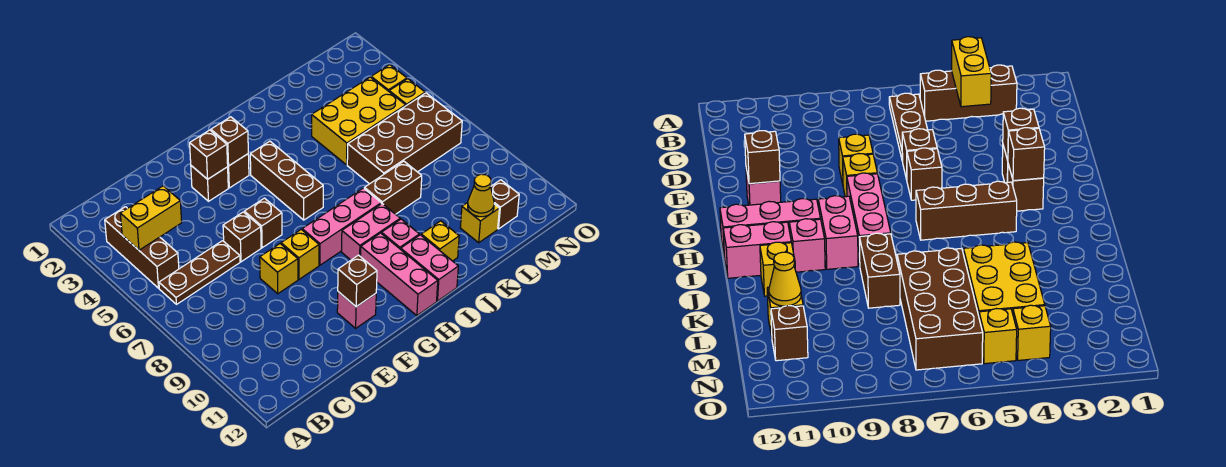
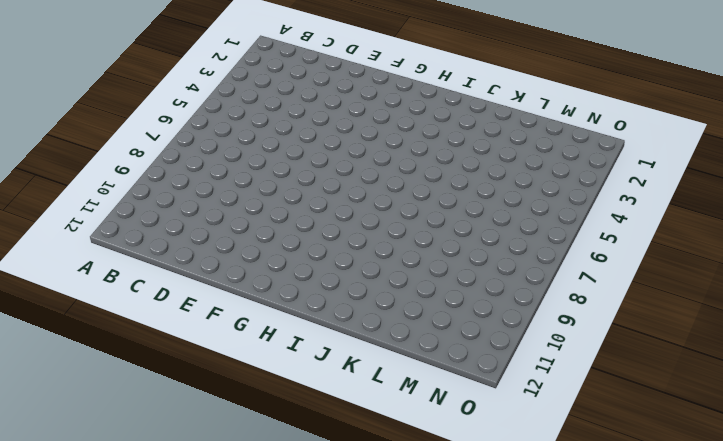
none -> brown brick B3:B5 level 1
none -> brown plate B6:D6 level 1
none -> brown brick E6 level 1

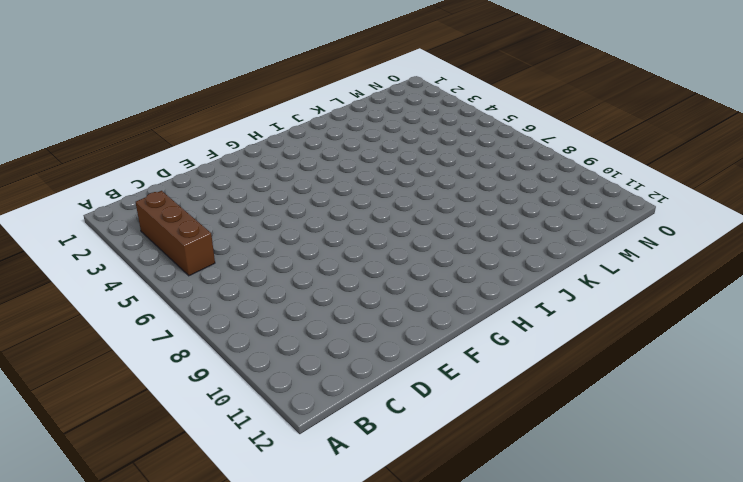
none -> brown plate B6:D6 level 1
none -> brown brick E6 level 1
none -> yellow brick E8 level 1

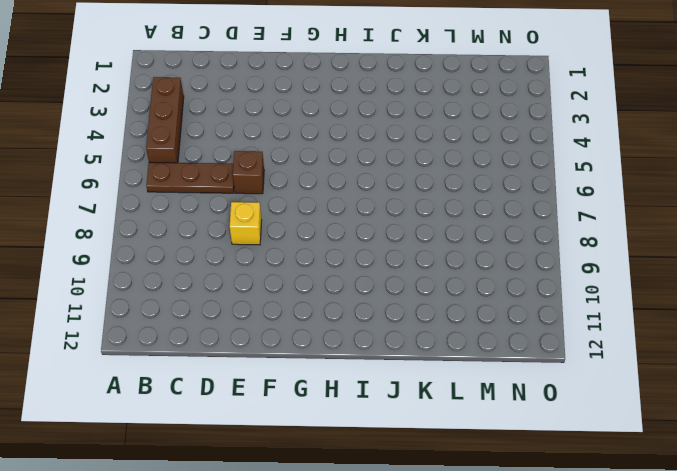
none -> brown brick F3 level 1
none -> brown brick F6 level 1
none -> yellow brick F8 level 1

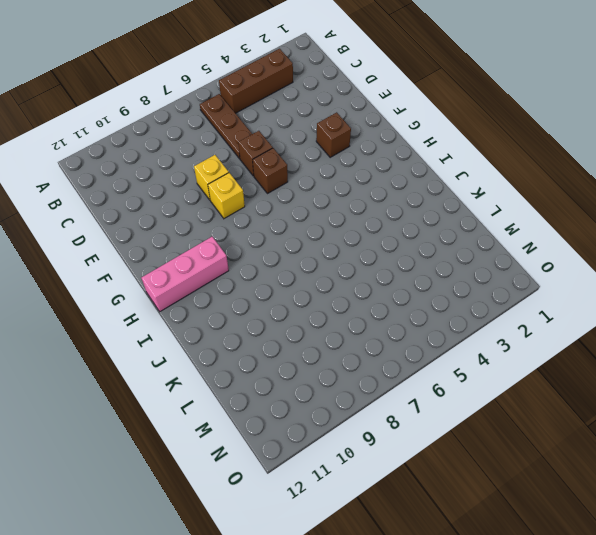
none -> pink brick F11 level 1
none -> brown brick G3 level 1
none -> pink brick G8:I8 level 1

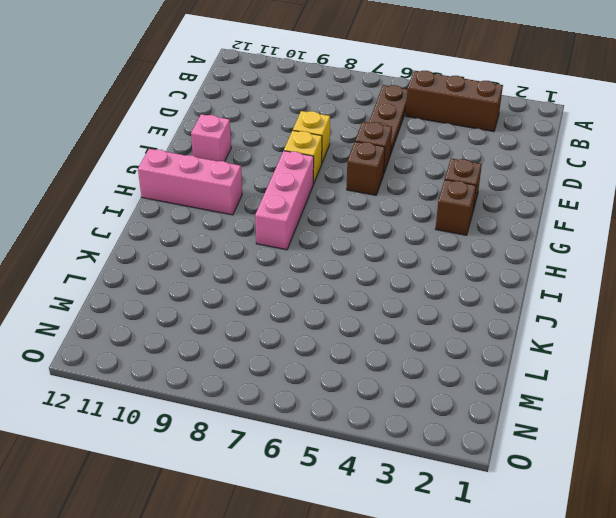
none -> brown brick H4:H6 level 1
none -> pink brick H9:I9 level 1
none -> pink brick I10 level 1

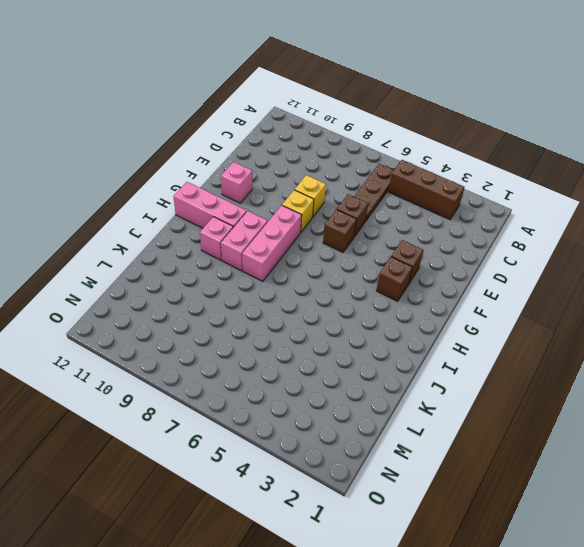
none -> brown brick H4:H6 level 1
none -> pink brick I11:I12 level 1
none -> brown brick J8:K8 level 1

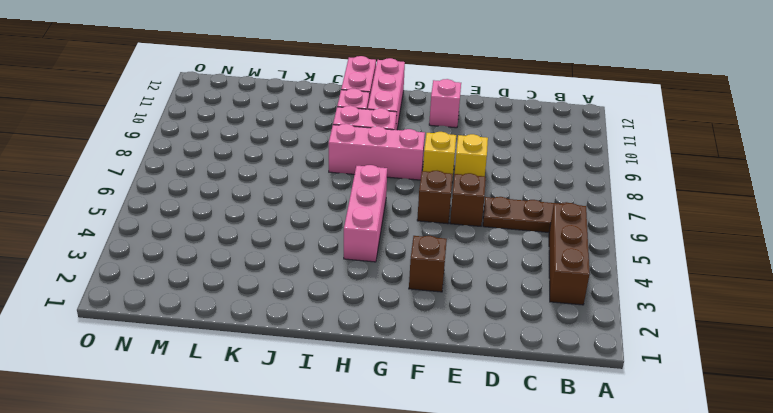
pink brick H4:H6 level 1 -> brown brick H4:H6 level 1
none -> brown brick G3 level 1
none -> brown brick J8:K8 level 1
none -> yellow brick J11 level 1

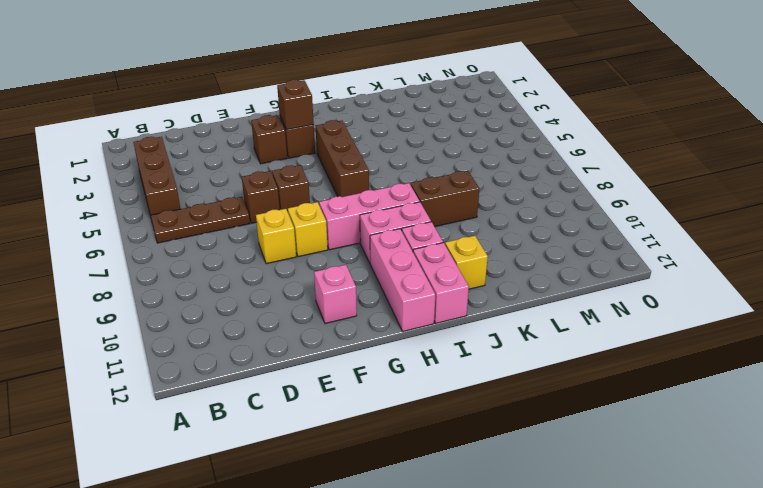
none -> yellow brick K4:M5 level 1
none -> brown brick K6:N7 level 1
none -> yellow brick L11 level 1

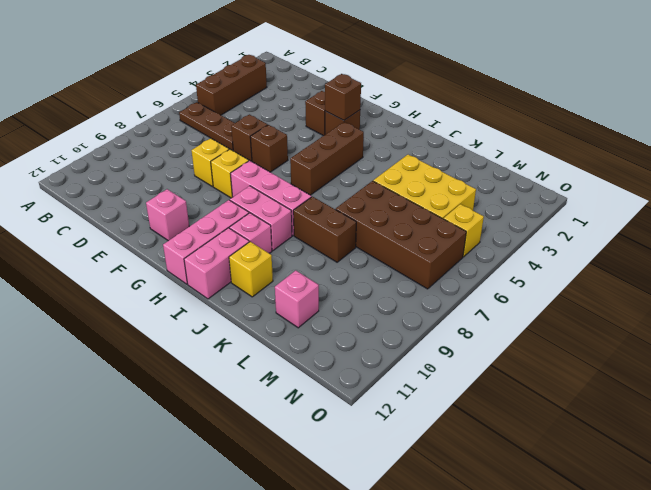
pink brick L11 level 1 -> yellow brick L11 level 1
none -> brown brick M11 level 1
none -> yellow brick N4 level 1
none -> yellow brick B4:C4 level 2

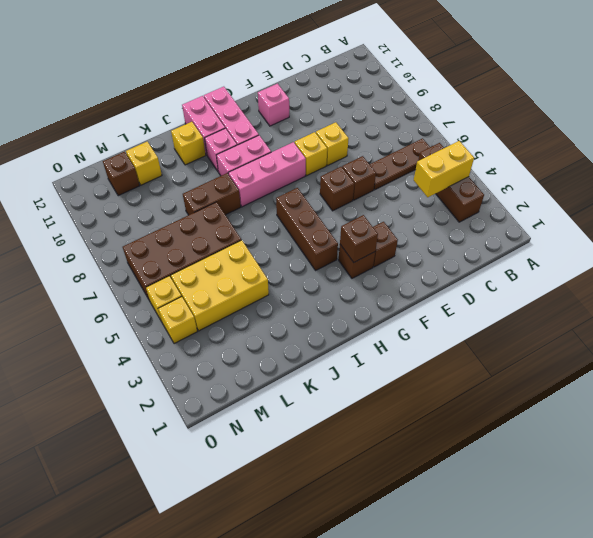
none -> brown brick F3 level 2
none -> brown brick F11 level 2
none -> yellow cone L11 level 2

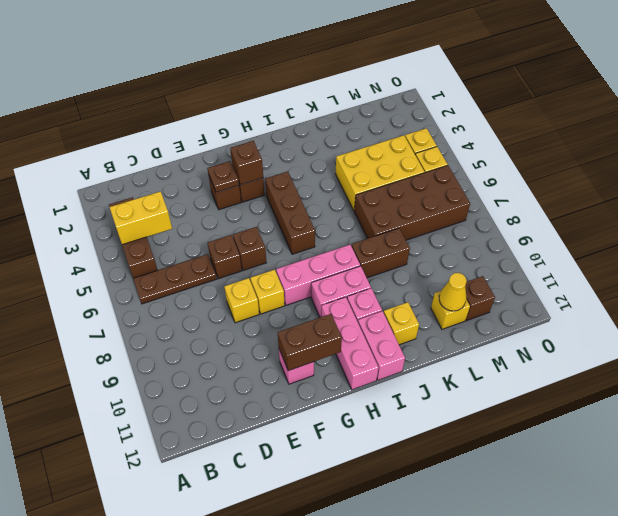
brown plate F3 level 2 -> brown brick F3 level 2
brown brick F11:G11 level 2 -> brown brick F11 level 2

